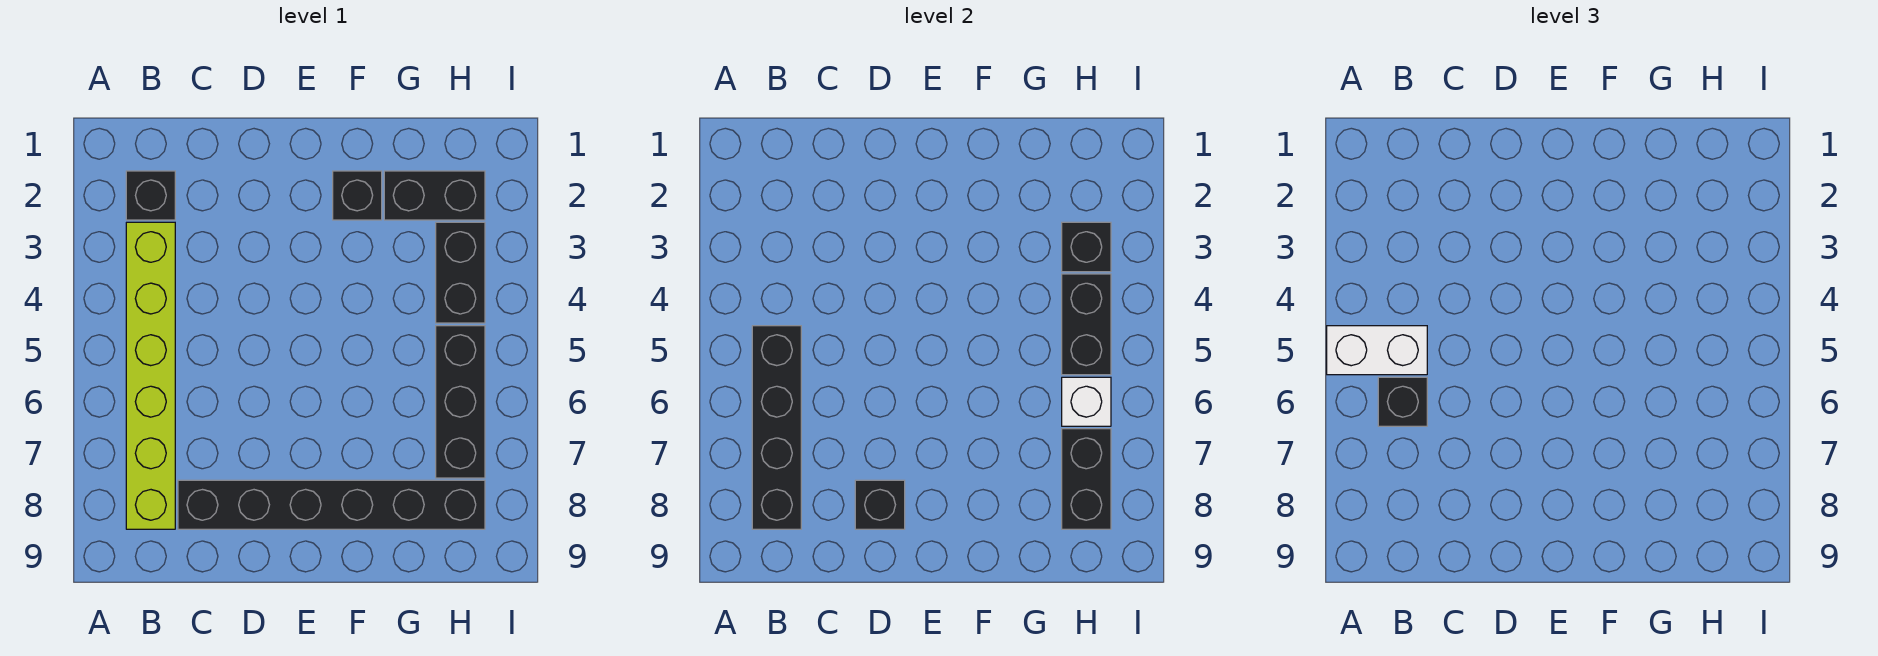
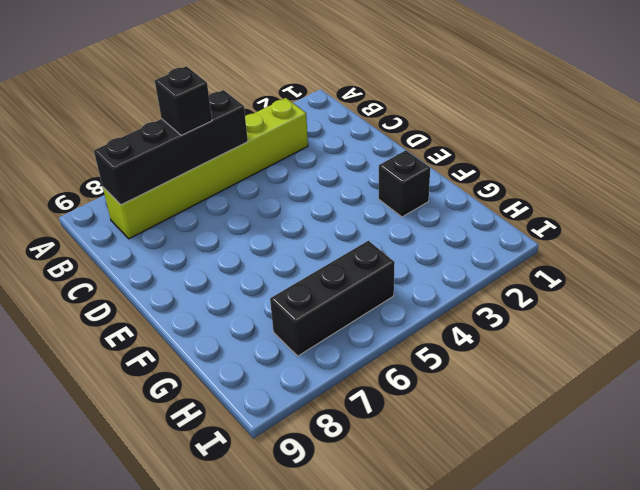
none -> black brick B2 level 1
none -> black brick C8:H8 level 1
none -> black brick G2:H2 level 1

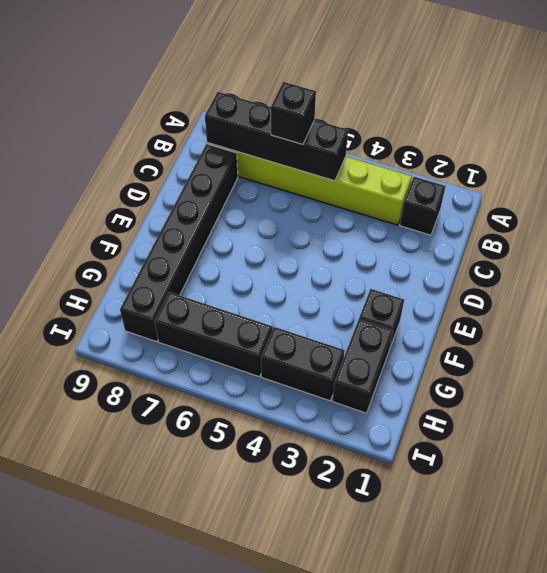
none -> black brick D8 level 2
none -> black brick H3 level 2
none -> black brick H4:H5 level 2

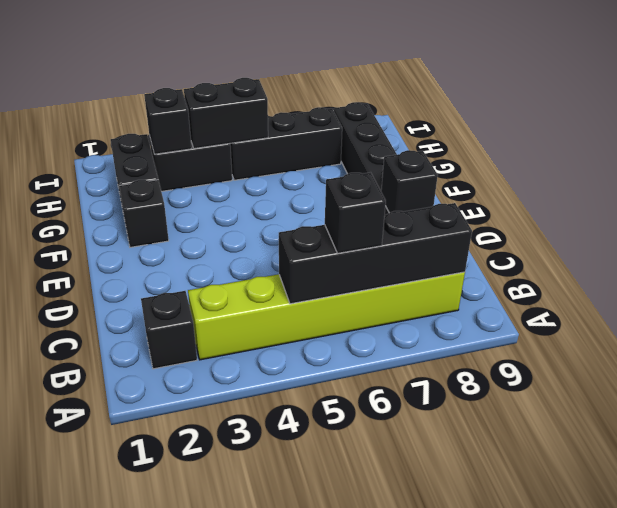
none -> white brick H6 level 2
none -> black brick H7:H8 level 2
none -> white brick A5:B5 level 3

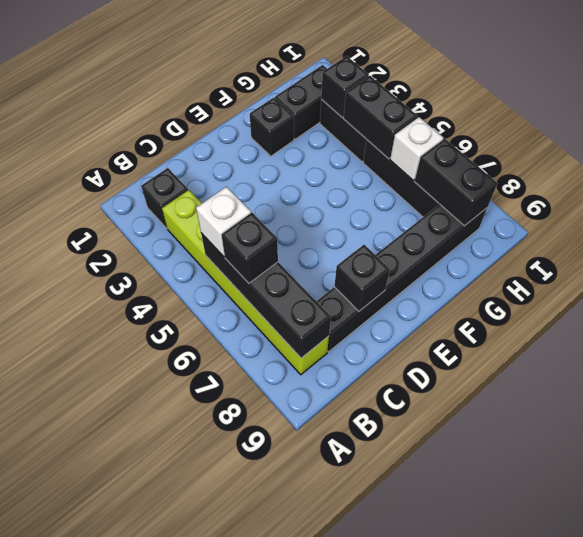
white brick B5 level 3 -> white brick A5:B5 level 3

